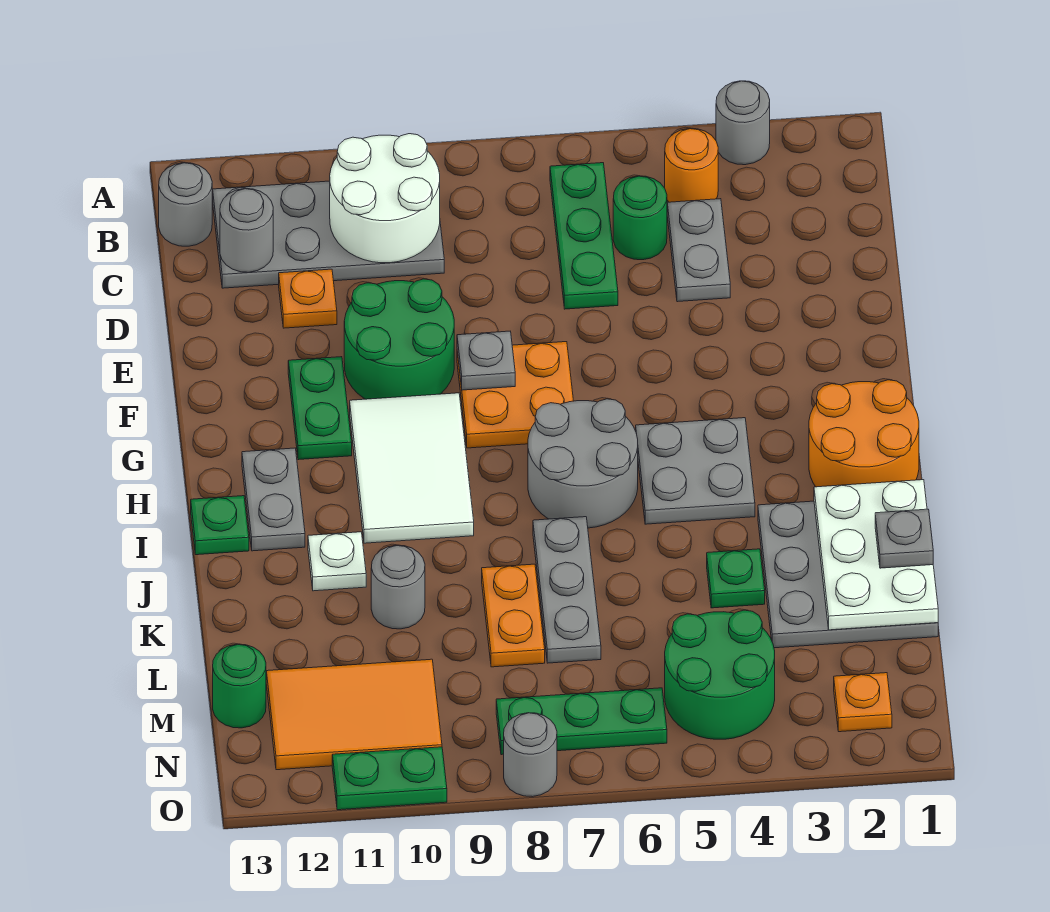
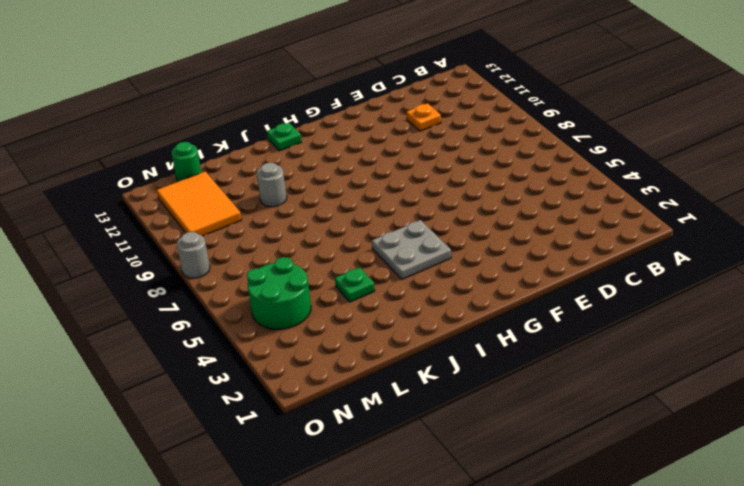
none -> grey round brick A3 level 1
none -> orange round brick B4 level 1
none -> green plate B6:D6 level 1
none -> grey plate B9:C12 level 1

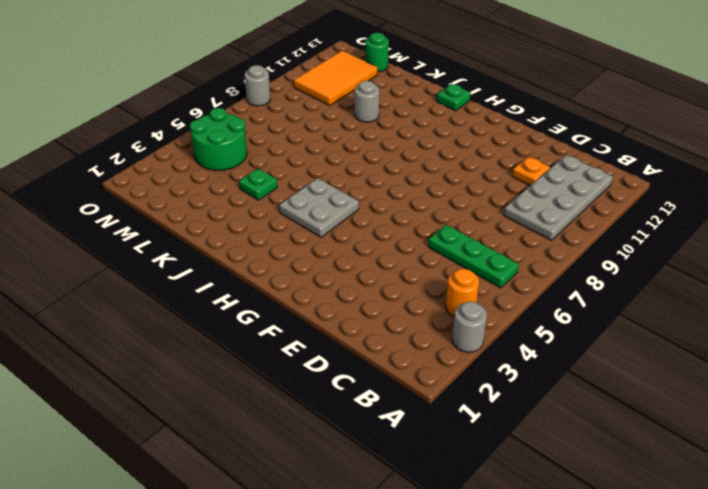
none -> grey round brick B13 level 1
none -> grey plate C4:D4 level 1
none -> green round brick C5 level 1
none -> green round brick E9:F10 level 1

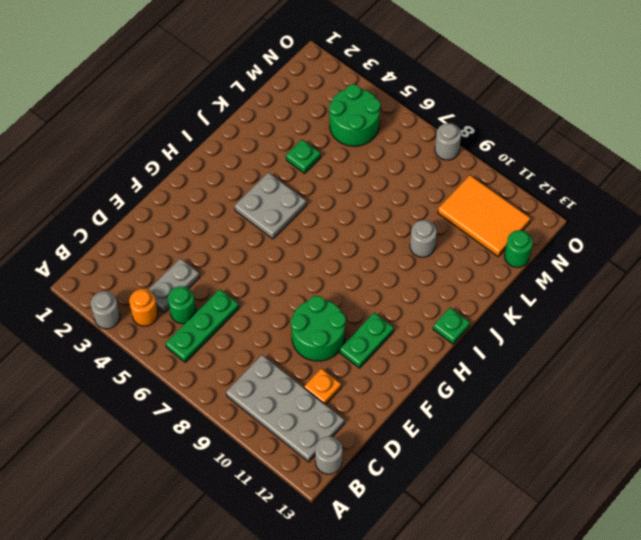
none -> orange plate F7:G8 level 1
none -> white tile G9:I10 level 1
none -> orange round brick H1:I2 level 1
none -> grey round brick H6:I7 level 1

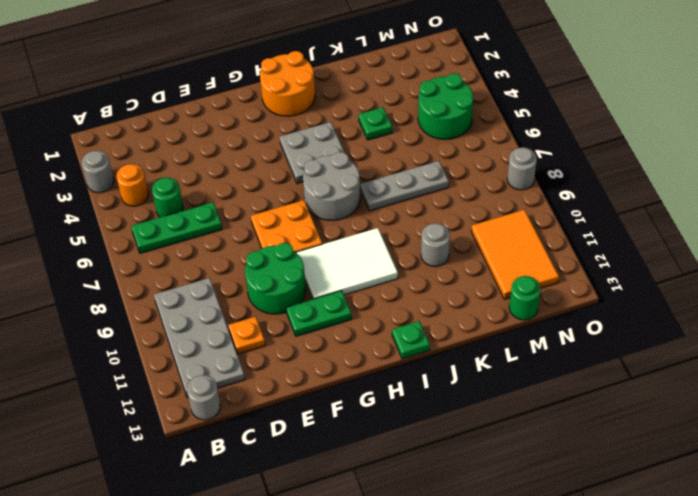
none -> grey plate C4:D4 level 1
none -> grey plate H12:I12 level 1
none -> grey plate J1:L3 level 1
none -> white plate J11 level 1

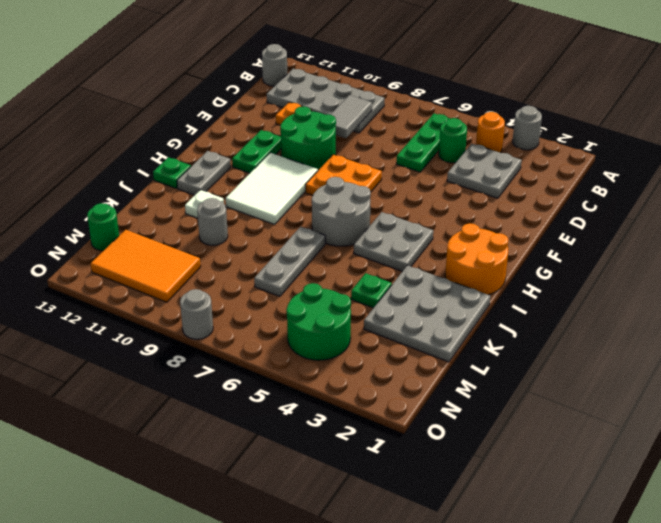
grey plate C3:D4 level 1 -> grey plate C4:D4 level 1
grey tile C9:D9 level 2 -> white round brick B9:C10 level 2
none -> orange plate K8:L8 level 1
none -> orange plate N2 level 1
none -> green plate N6:N8 level 1
none -> green plate O10:O11 level 1

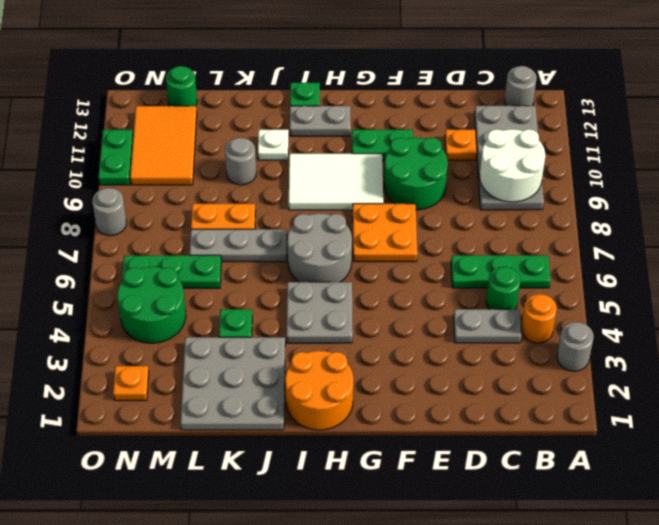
green plate L6:N6 level 1 -> green plate N6:N8 level 1
none -> grey round brick C12 level 2
none -> grey plate F8 level 2
none -> white plate J1:L2 level 2
none -> grey plate K1 level 3

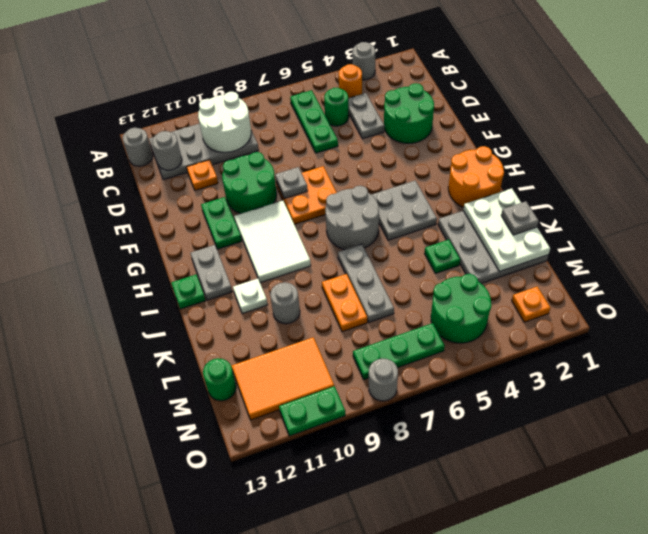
green round brick D2:E3 level 1 -> none

